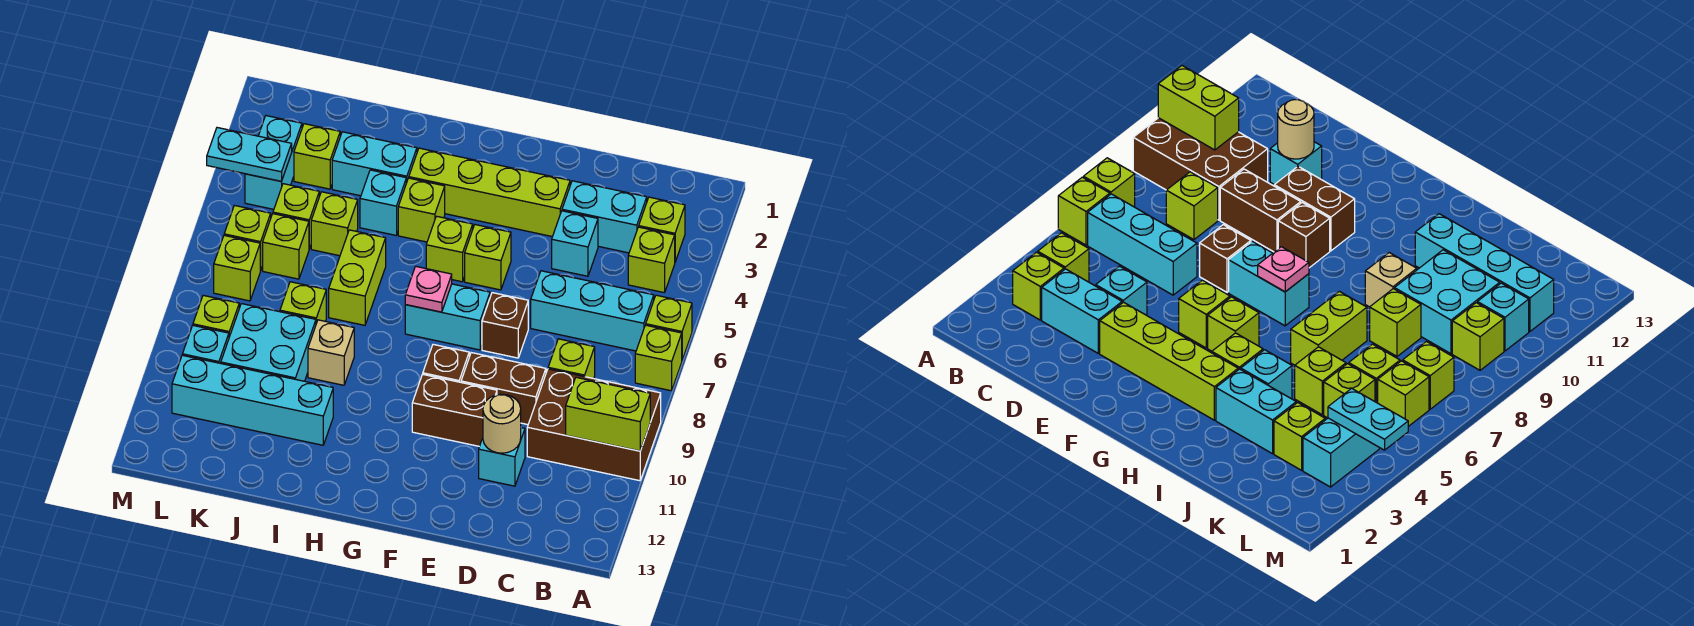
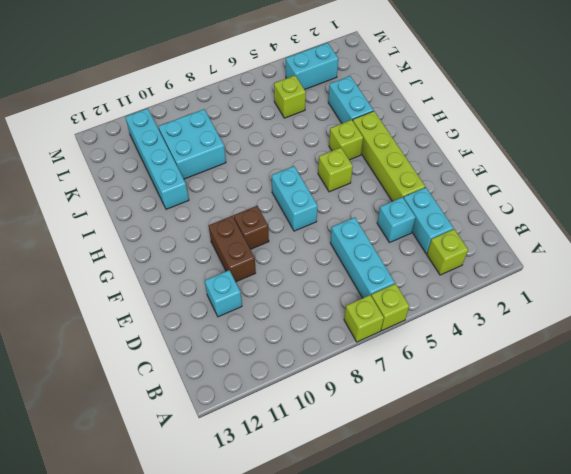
none -> brown brick A9:C10 level 1
none -> lime brick B4 level 1
none -> lime brick C8 level 1
none -> brown brick D9:E9 level 1

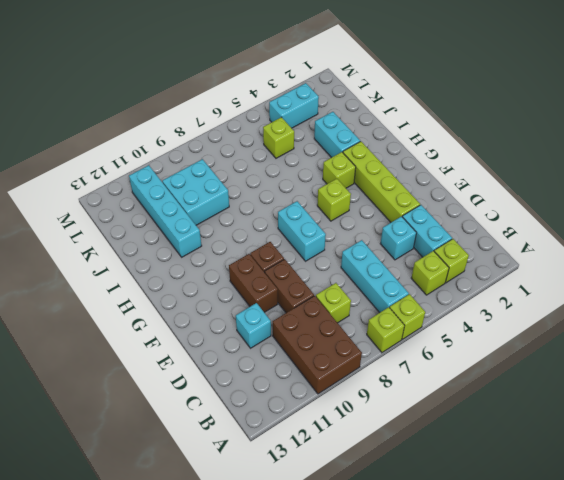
none -> brown brick E7 level 1
none -> lime brick F5 level 1
none -> cyan brick I4 level 1
none -> lime brick I6:I7 level 1

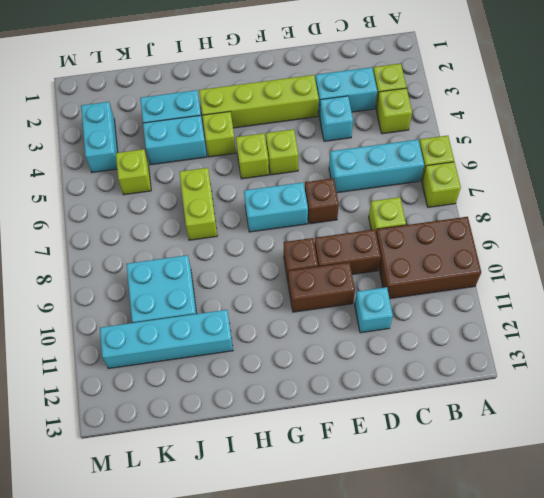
cyan brick I4:J4 level 1 -> cyan brick I4 level 1
none -> tan brick I9 level 1
none -> lime brick J5 level 1
none -> lime brick J8 level 1
none -> lime brick K3 level 1

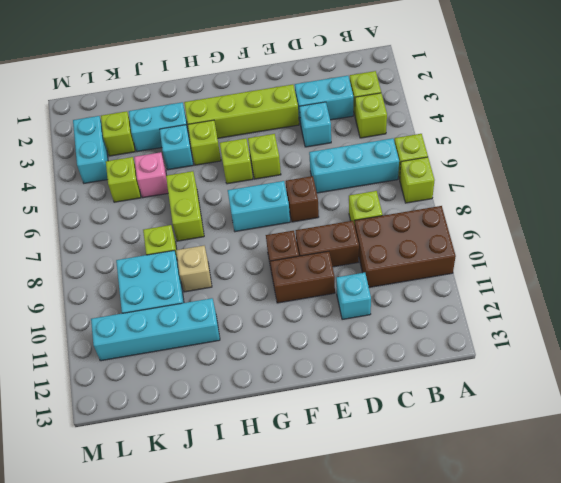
pink brick J5 level 1 -> lime brick J5 level 1
none -> lime brick K6 level 1
none -> lime brick L6 level 1
none -> lime brick L7 level 1
none -> lime brick L9 level 1

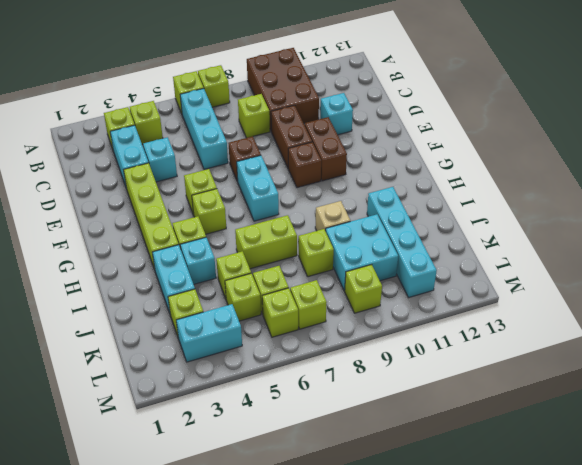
none -> cyan brick L10 level 1
none -> lime brick A10:B10 level 2
none -> tan round brick D11 level 2
none -> pink plate G7 level 2

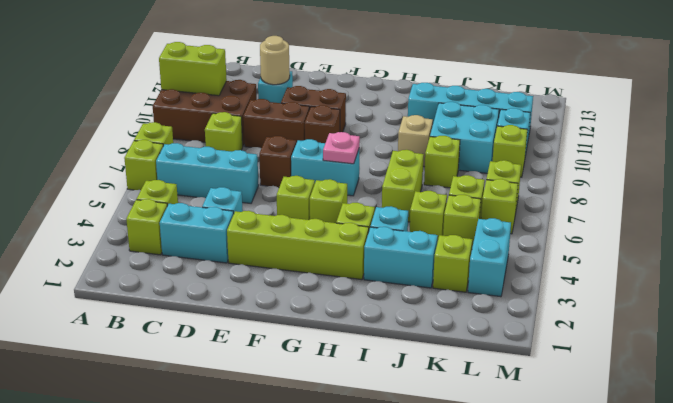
none -> cyan plate L4:M4 level 2

